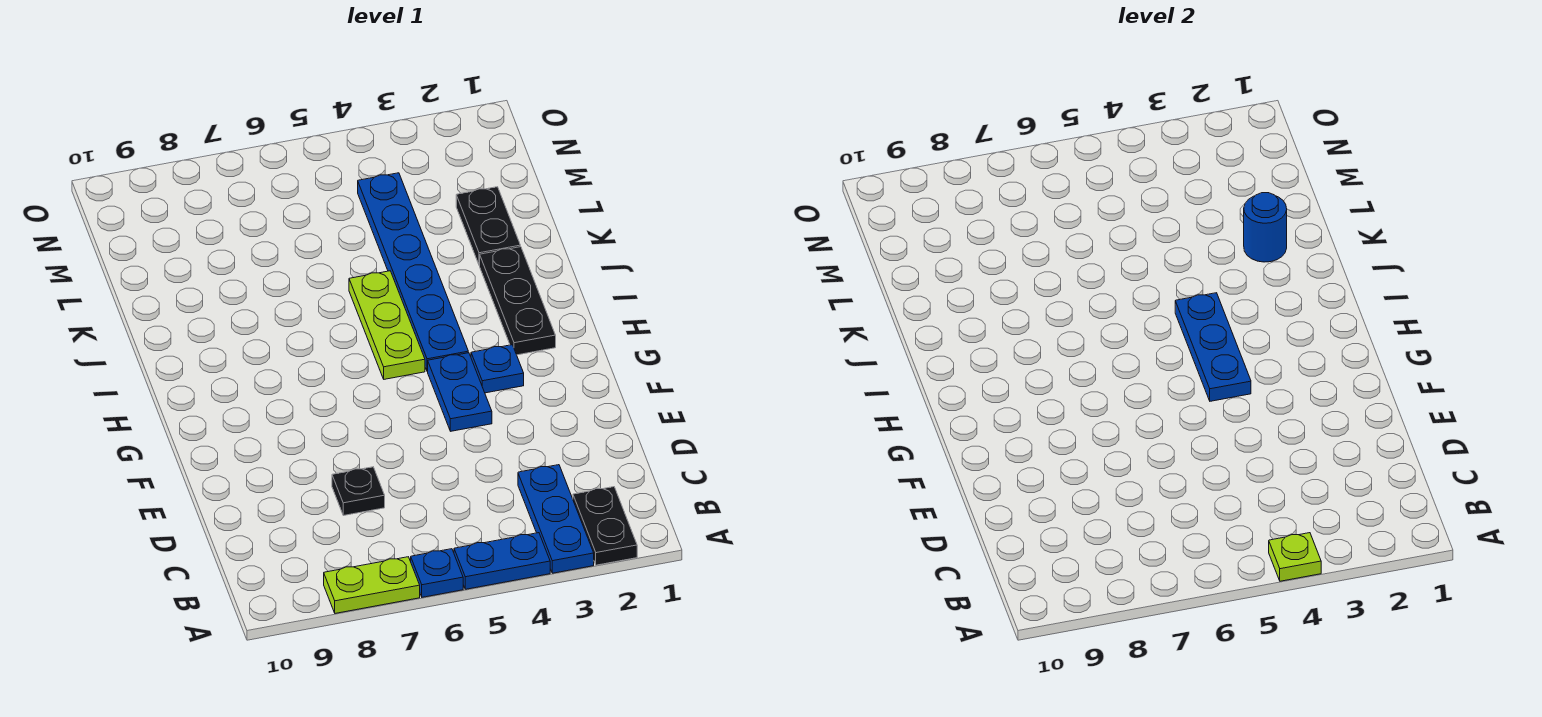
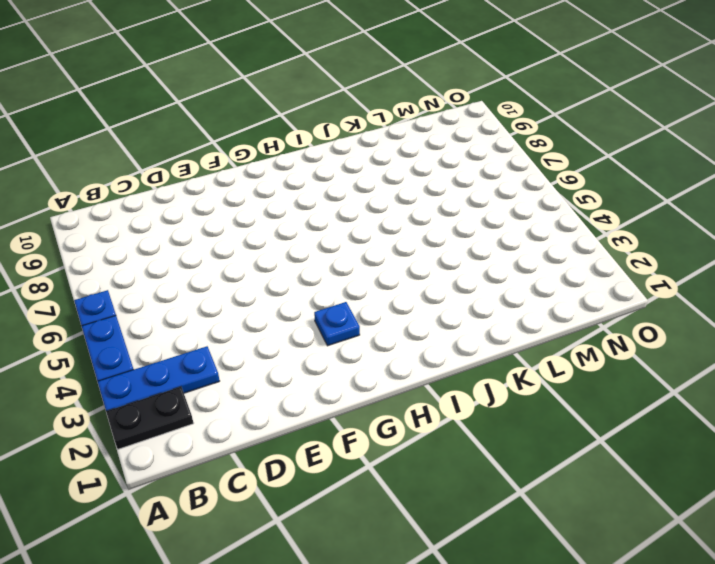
none -> lime plate A7:A8 level 1
none -> black plate D7 level 1
none -> blue plate F4:G4 level 1

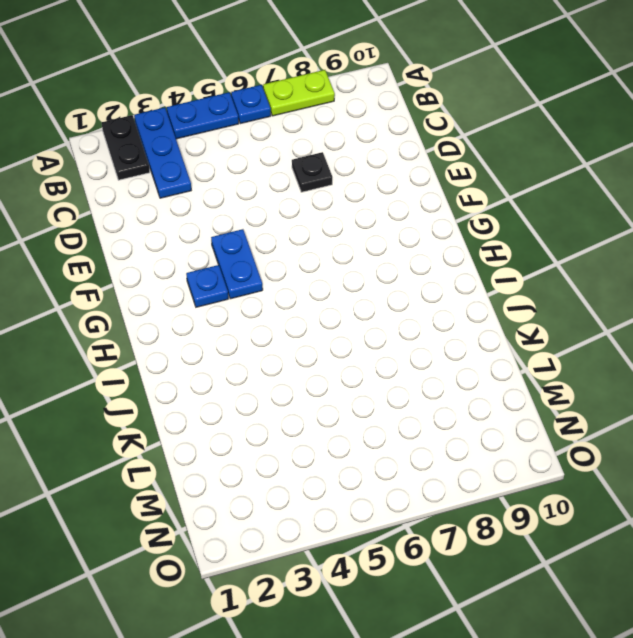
none -> black plate H2:J2 level 1
none -> blue plate H4:M4 level 1
none -> lime plate H5:J5 level 1

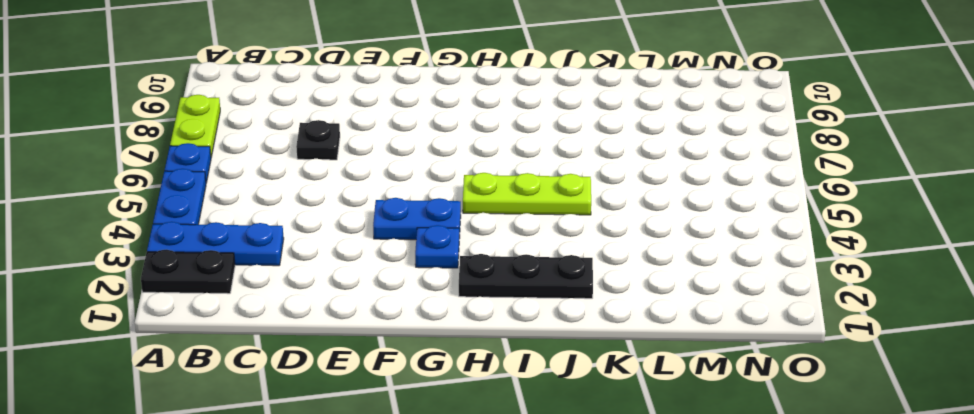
none -> blue plate H4:M4 level 1
none -> black plate K2:L2 level 1
none -> lime plate A4 level 2

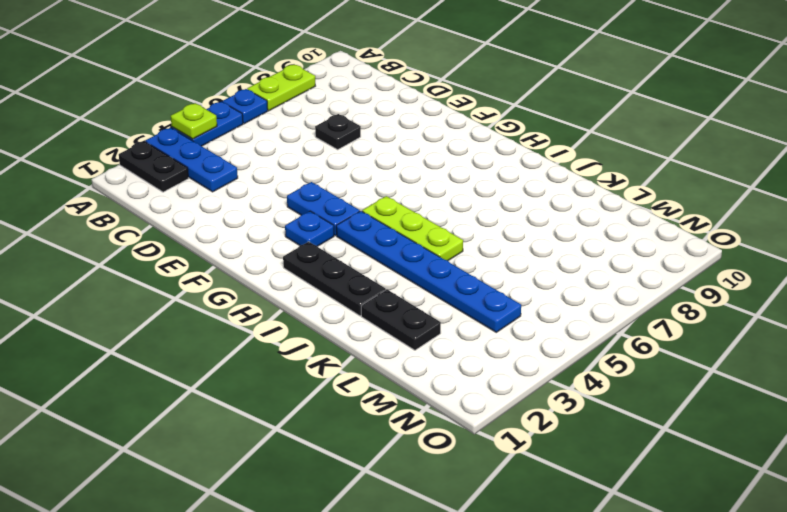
none -> blue plate G4:I4 level 2
none -> blue round brick K2 level 2

